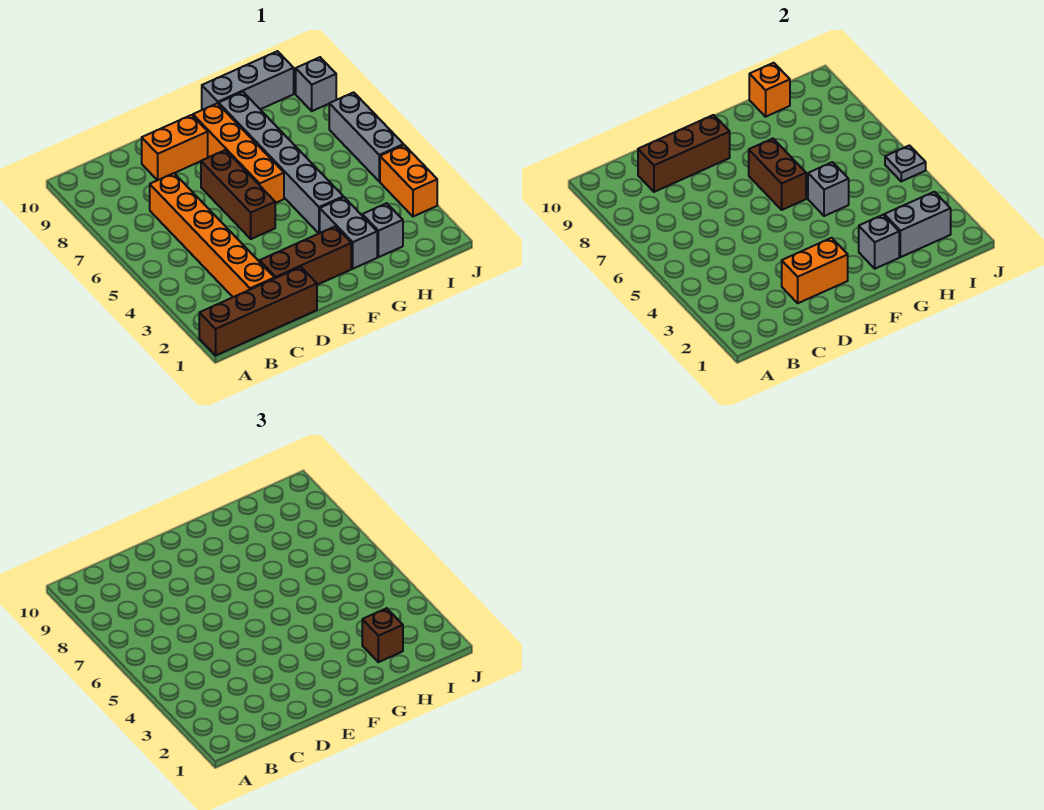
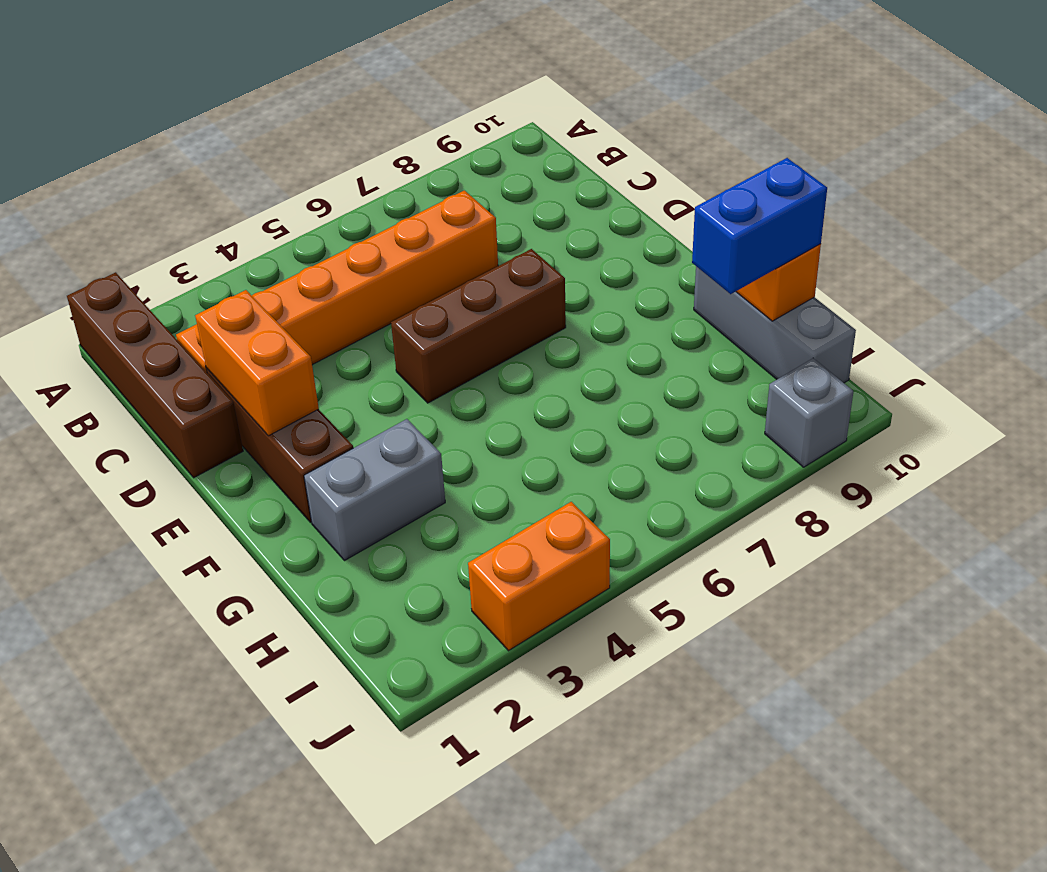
blue brick H9:H10 level 3 -> none
none -> orange brick D9:E9 level 1
none -> orange brick F6:F9 level 1
none -> grey brick G4:G9 level 1

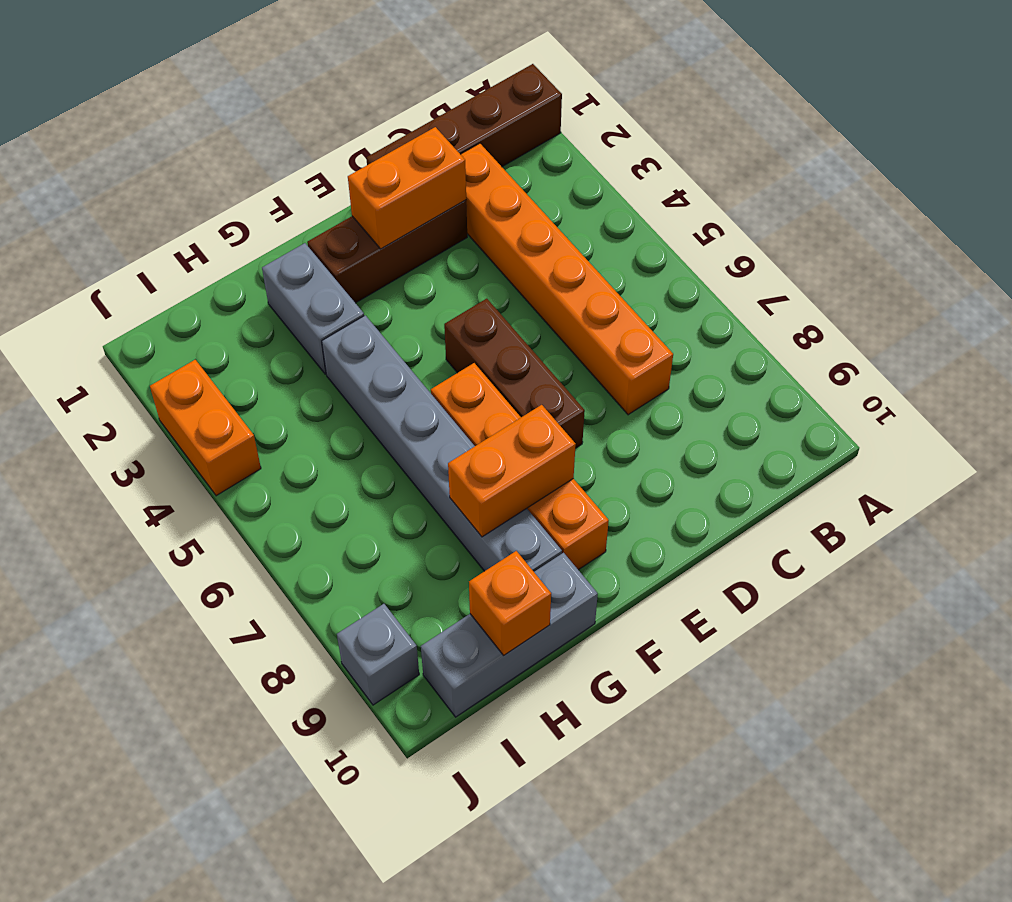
orange brick F8:G8 level 2 -> orange brick D9:E9 level 1
none -> grey brick H2 level 1
none -> grey brick J5:J7 level 1
none -> brown brick C9:E9 level 2

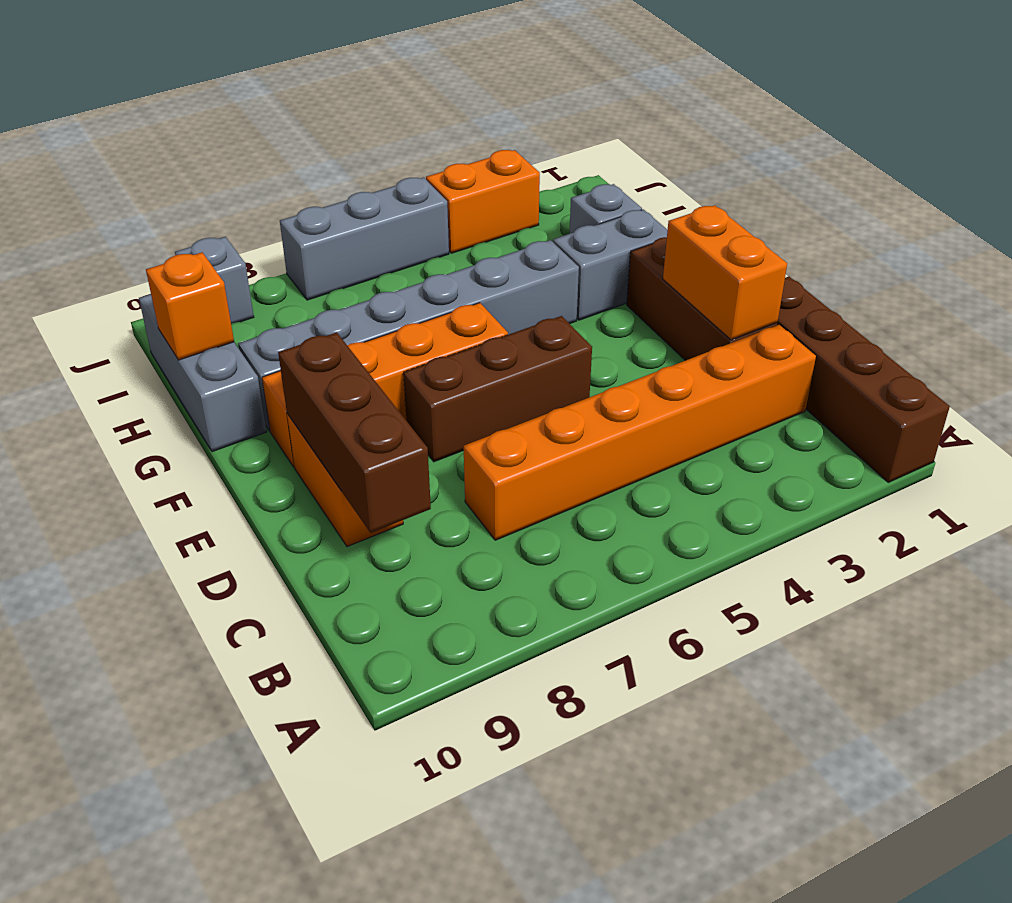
none -> brown brick F6:F7 level 2
none -> grey brick G2 level 2
none -> grey brick G5 level 2

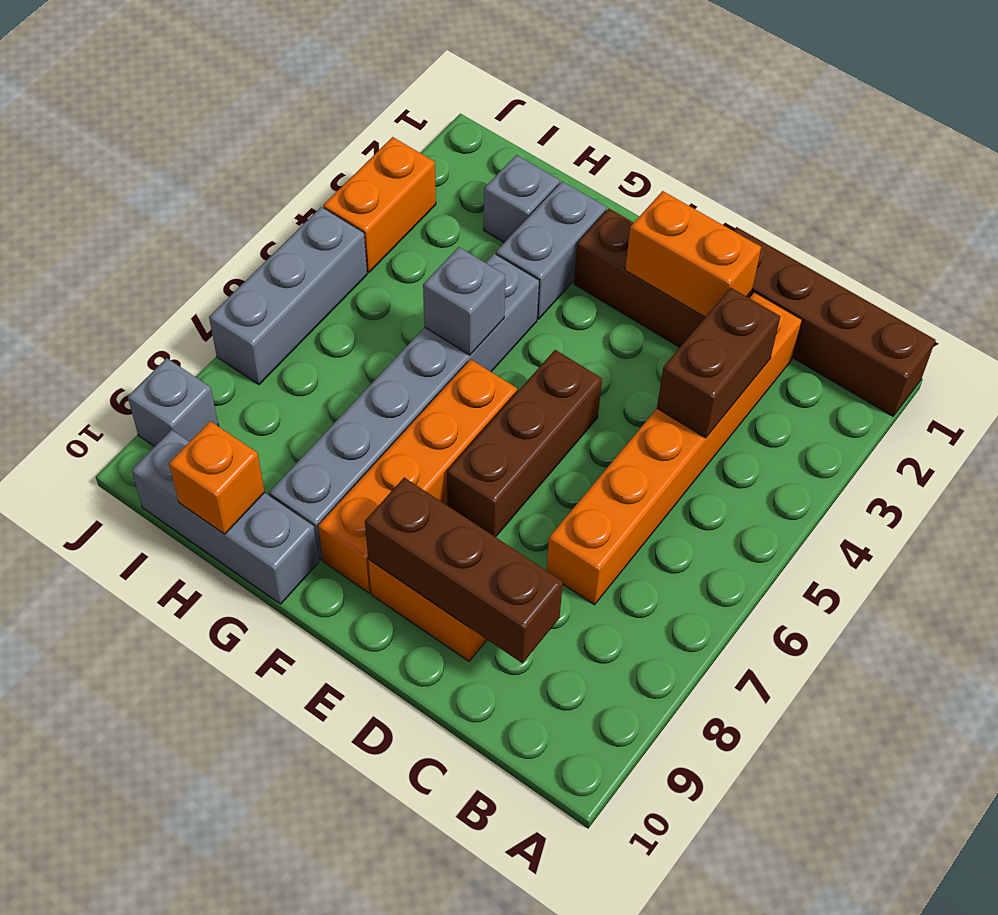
brown brick C3:C4 level 2 -> brown brick F6:F7 level 2
none -> grey brick G2 level 2
none -> grey brick H2:I2 level 2
none -> grey plate J5 level 2

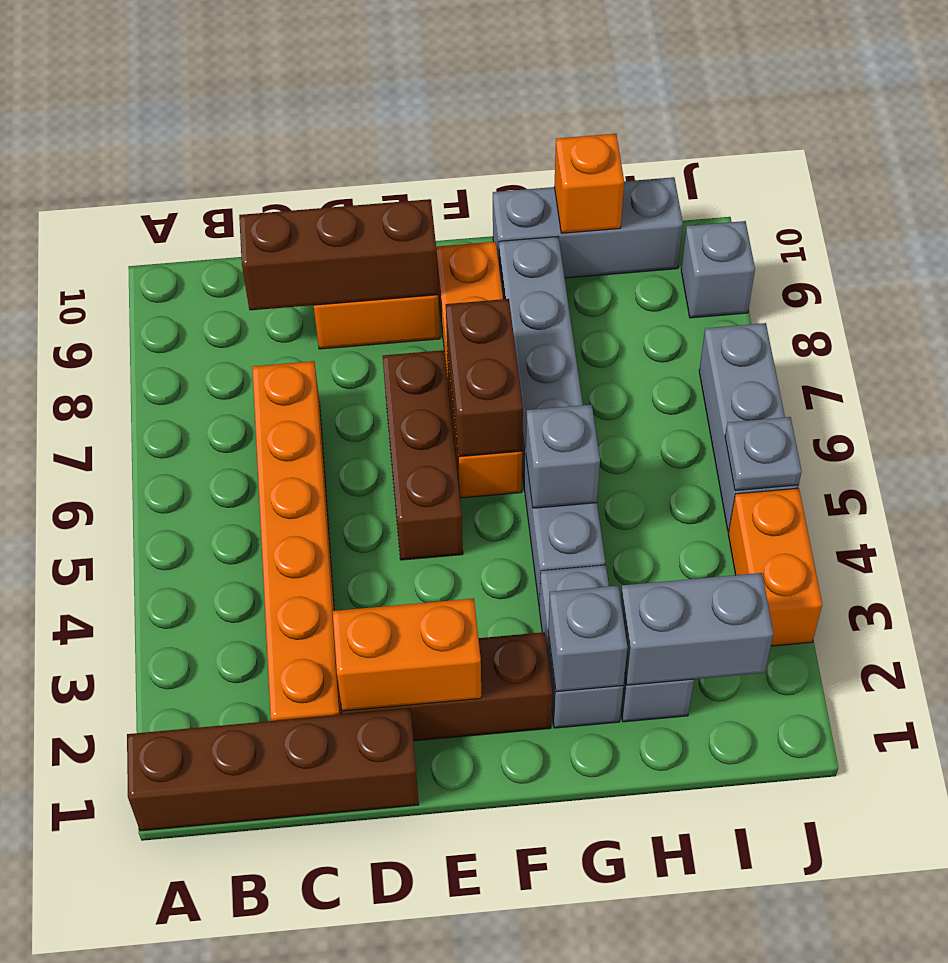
none -> brown brick H2 level 3

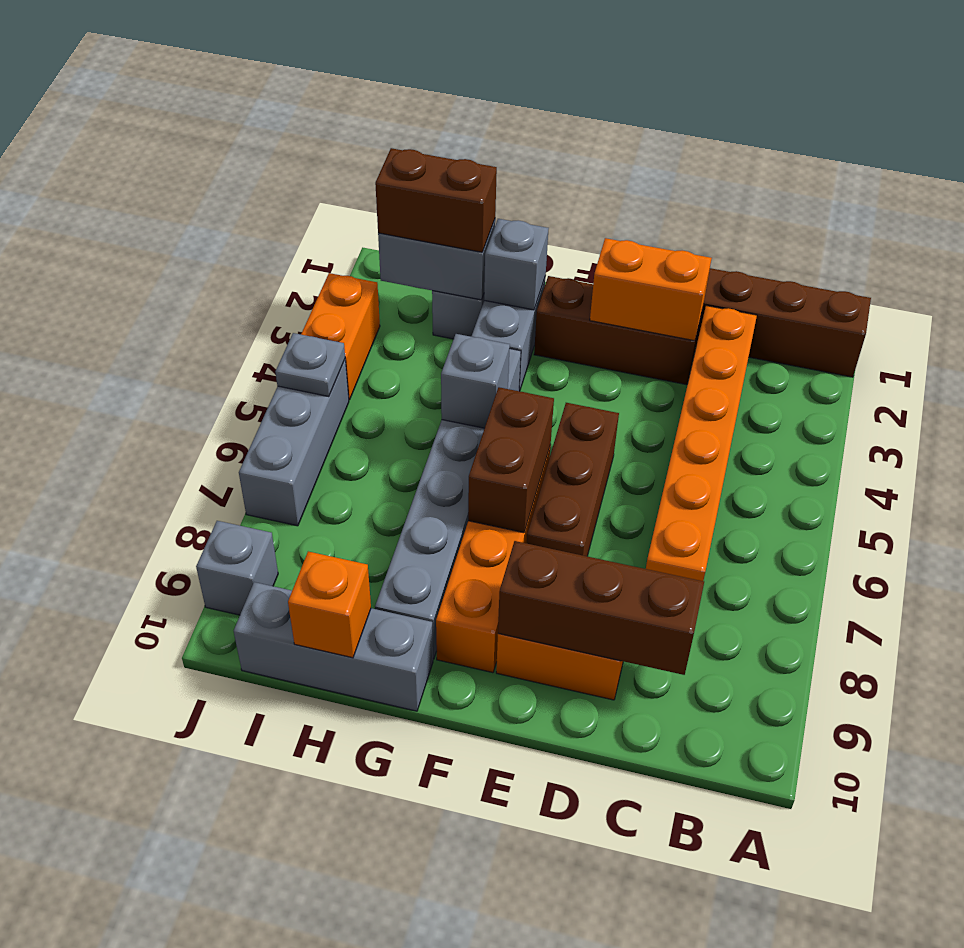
brown brick H2:I2 level 3 -> brown brick H2 level 3

